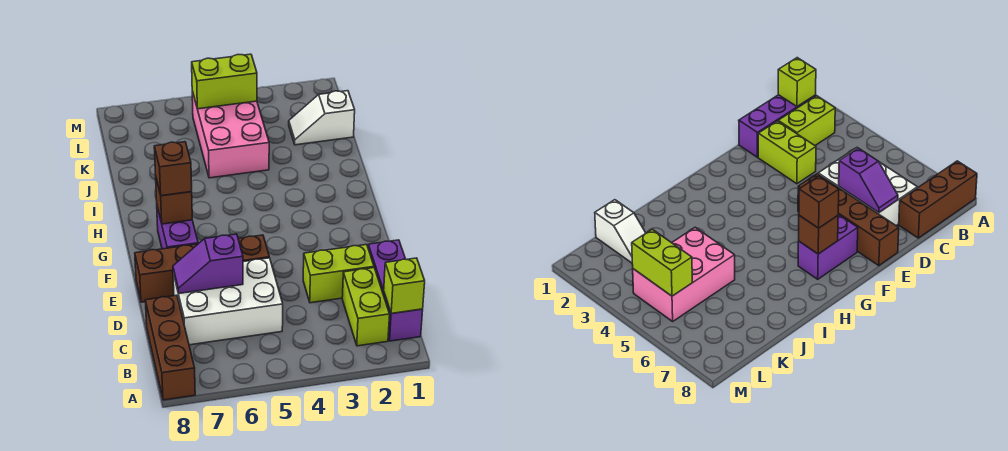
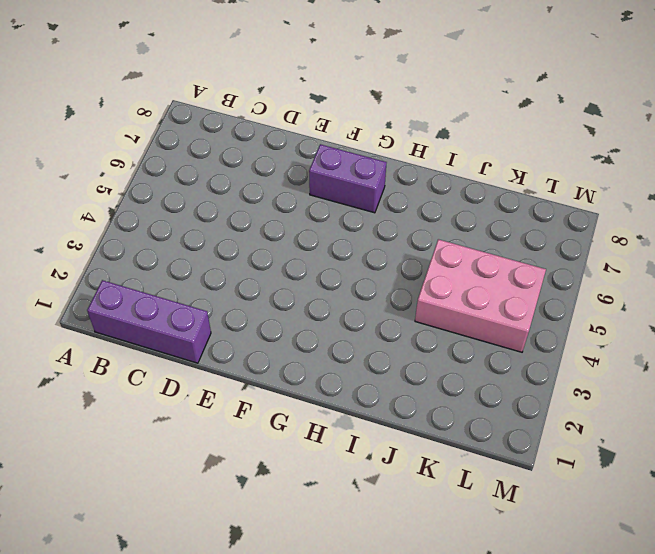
none -> brown brick A8:C8 level 1
none -> lime brick B2:C2 level 1
none -> white brick C5:D7 level 1

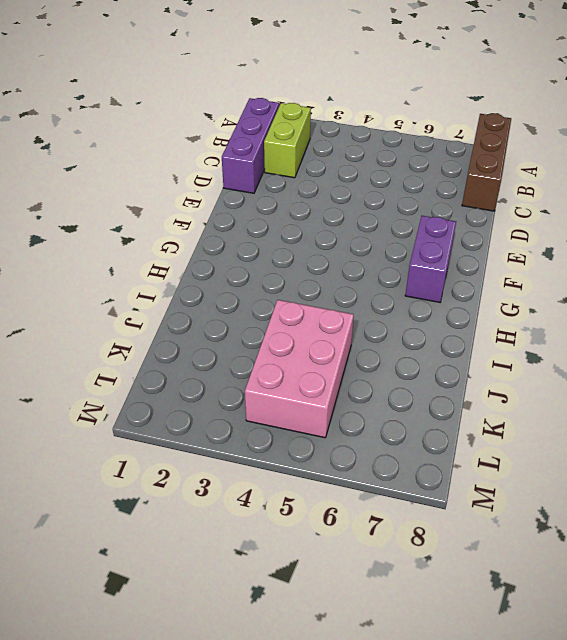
none -> white brick C5:D7 level 1
none -> lime brick D2:D3 level 1
none -> brown brick E5:E8 level 1

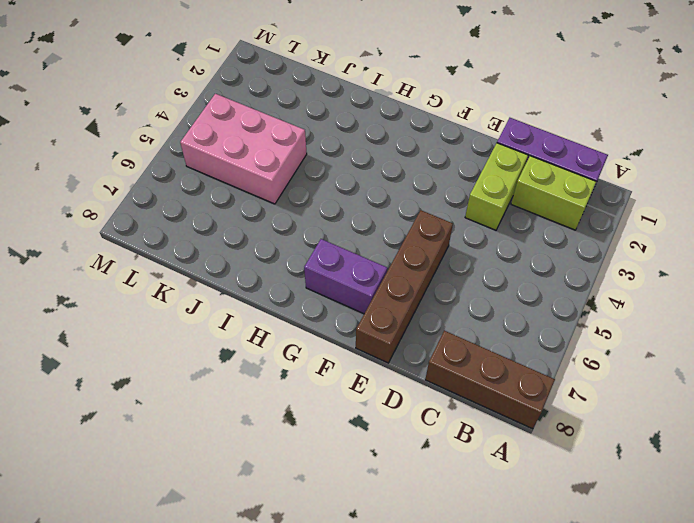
none -> white brick C5:D7 level 1
none -> white slope K1:K2 level 1 top 1
none -> lime brick B1 level 2

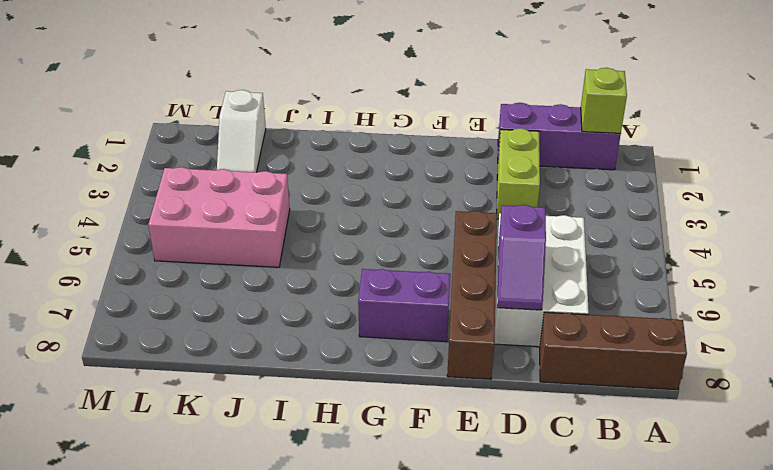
none -> lime brick B2:C2 level 1
none -> brown brick G7 level 2
none -> lime brick L4:L5 level 2

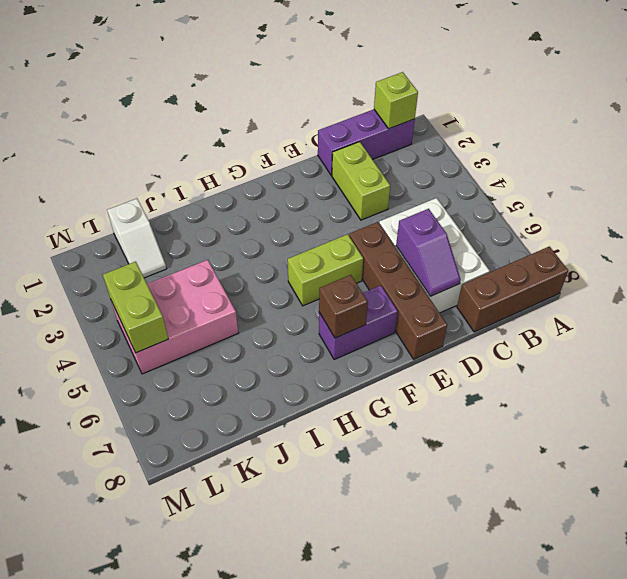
lime brick F5:G5 level 1 -> lime brick B2:C2 level 1
none -> brown brick G7 level 3

